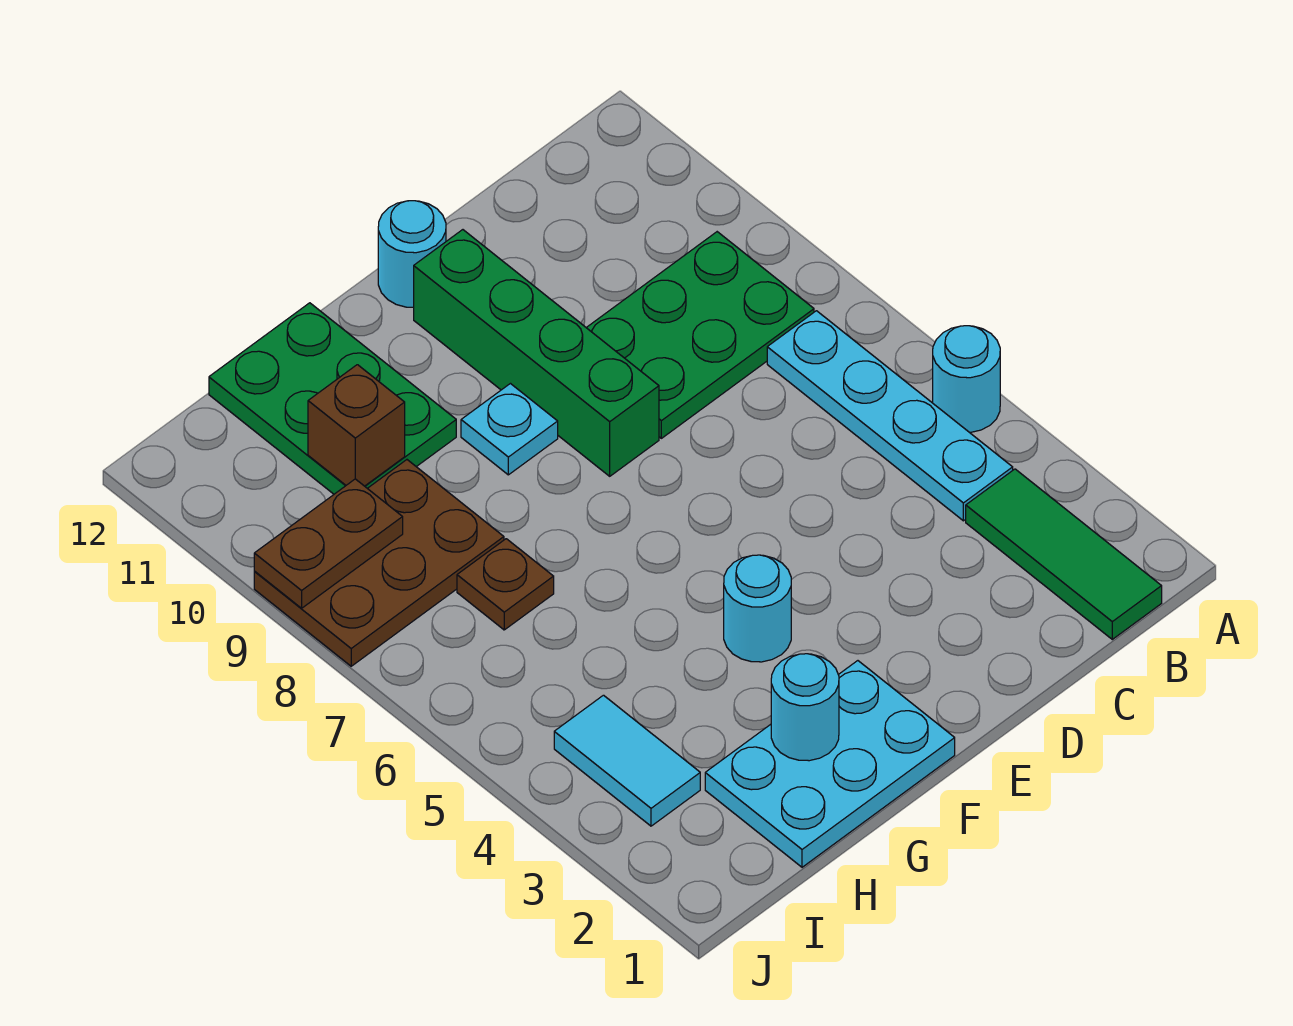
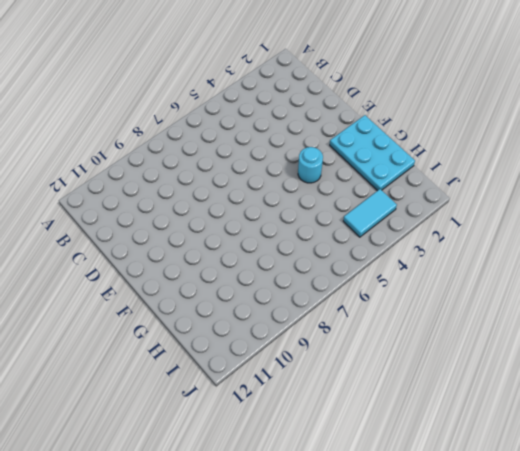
none -> cyan round brick A5 level 1
none -> green tile B1:B3 level 1
none -> cyan plate B4:B7 level 1

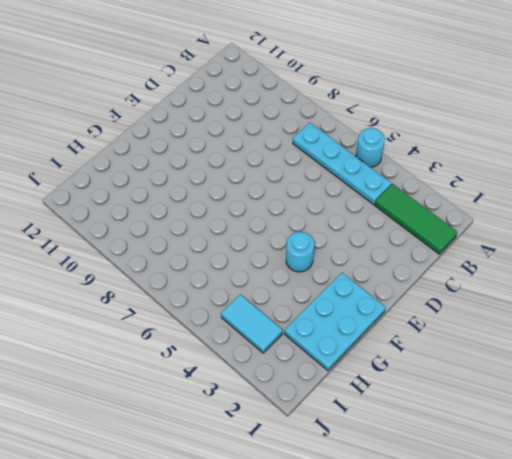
none -> green plate B8:D9 level 1
none -> green brick E8:E11 level 1
none -> cyan round brick E12 level 1

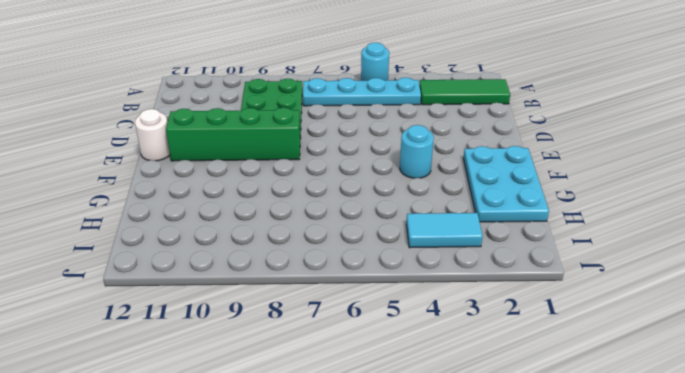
white round brick E12 level 1 -> cyan round brick E12 level 1
none -> cyan plate F9 level 1
none -> green plate G10:H12 level 1
none -> brown plate H7 level 1

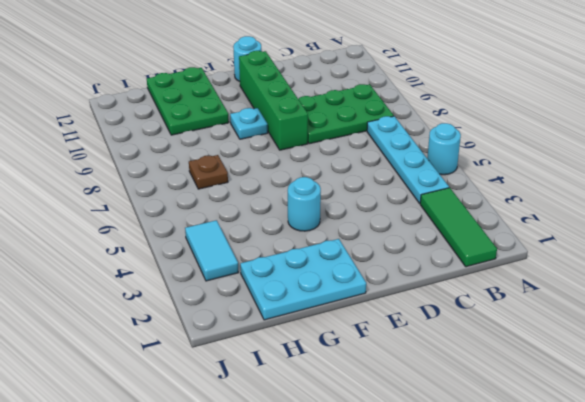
none -> brown plate H8:J9 level 1
none -> cyan round brick G2 level 2
none -> brown brick H10 level 2

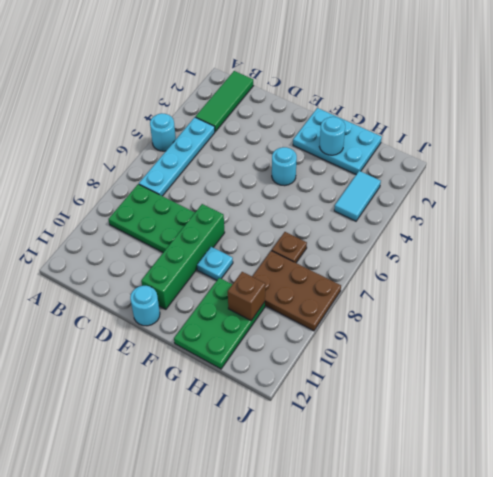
none -> brown plate I9:J9 level 2

